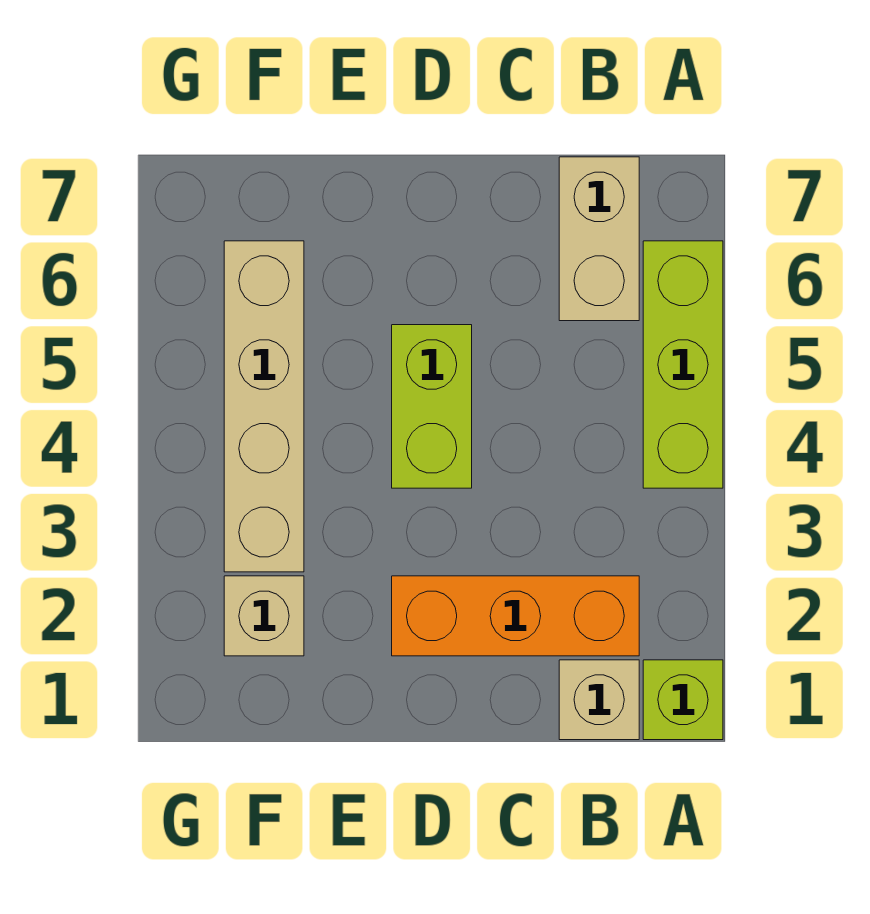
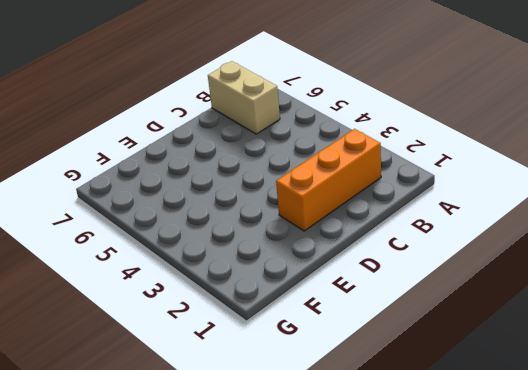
none -> lime brick A1 level 1
none -> lime brick A4:A6 level 1

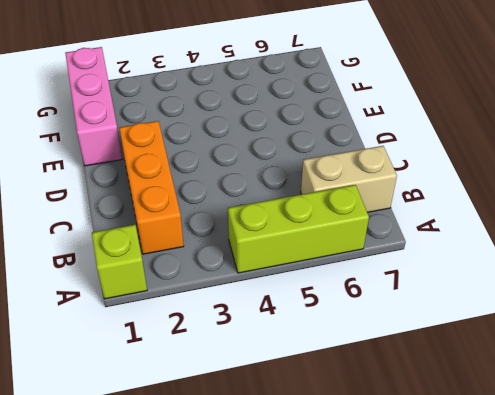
pink brick E1:G1 level 1 -> none
none -> tan brick B1 level 1
none -> lime brick D4:D5 level 1

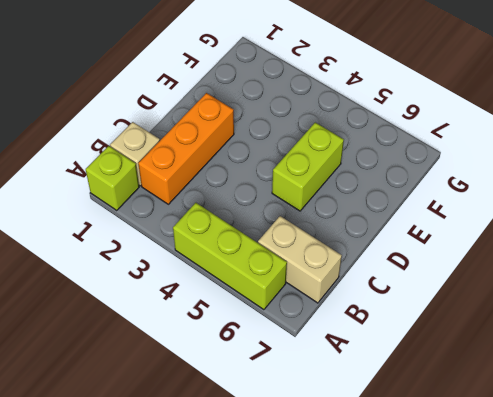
lime brick D5:E5 level 1 -> lime brick D4:D5 level 1
none -> tan brick F2 level 1
none -> tan brick F3:F6 level 1

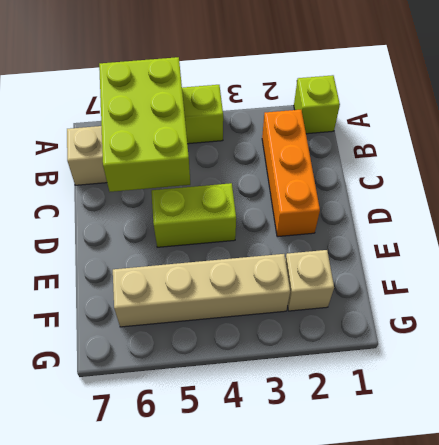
lime brick A5:C6 level 2 -> none
none -> tan brick B1 level 1

